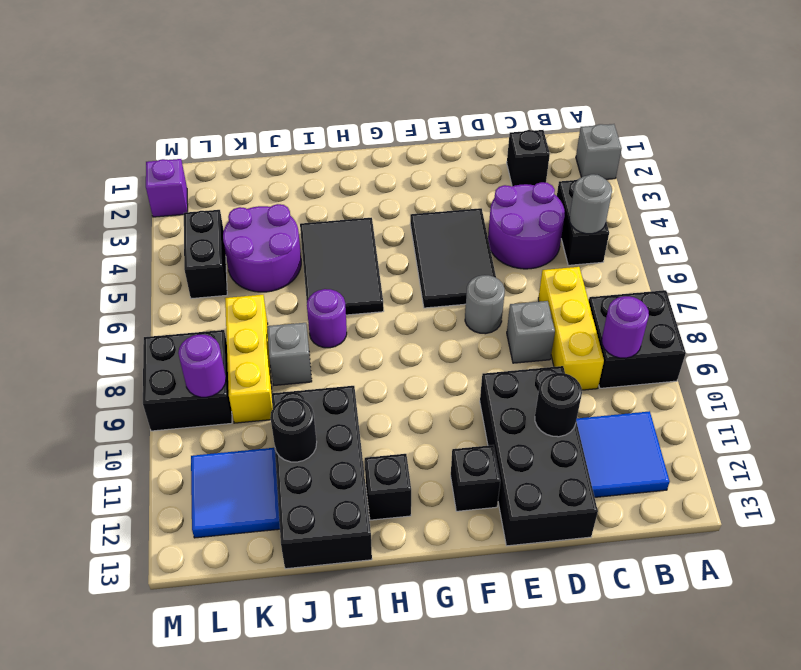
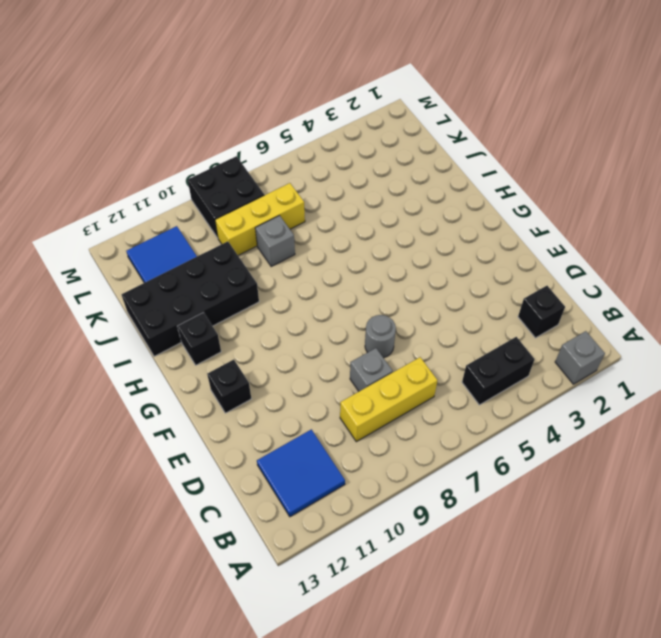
none -> black brick A8:B9 level 1
none -> purple round brick C4:D5 level 1
none -> black brick D10:E13 level 1

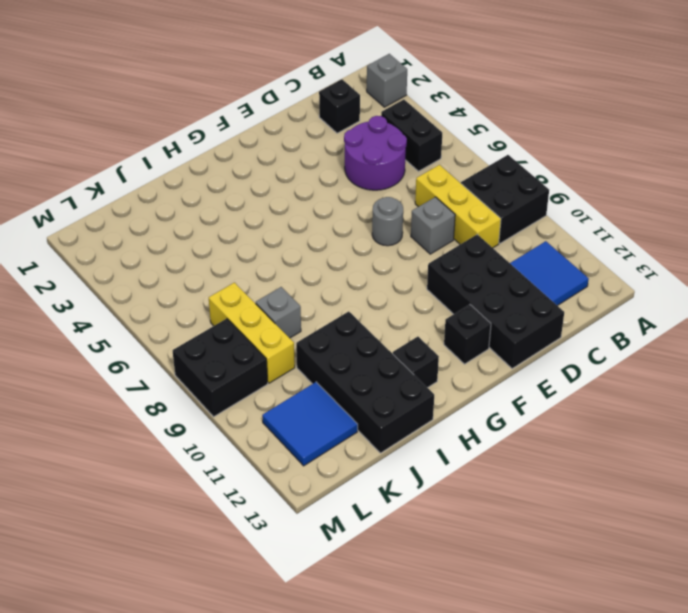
none -> black tile E4:F6 level 1
none -> black tile H4:I6 level 1
none -> purple round brick I7 level 1

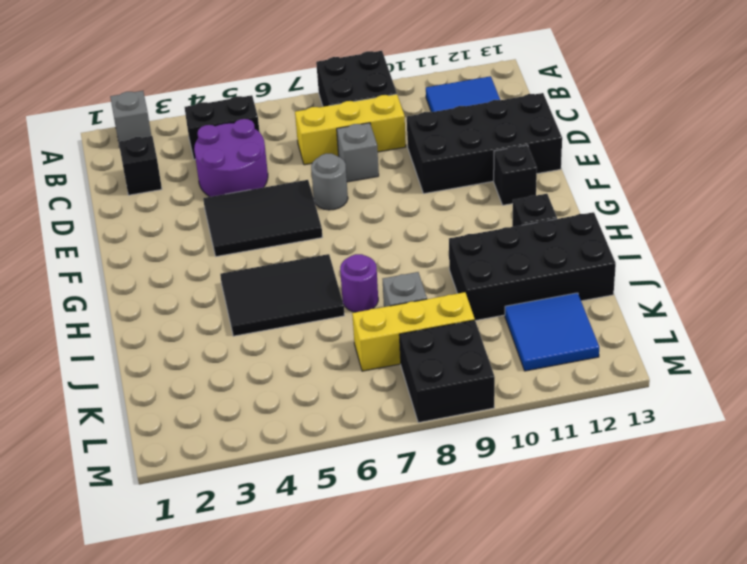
none -> purple round brick J4:K5 level 1
none -> black brick L4:L5 level 1
none -> purple brick M2 level 1

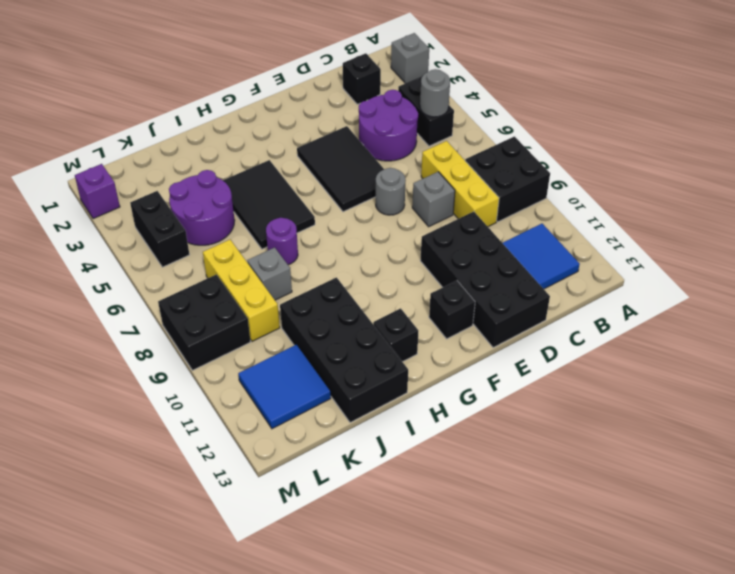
none -> purple round brick B9 level 2
none -> black round brick D11 level 2
none -> black round brick J11 level 2

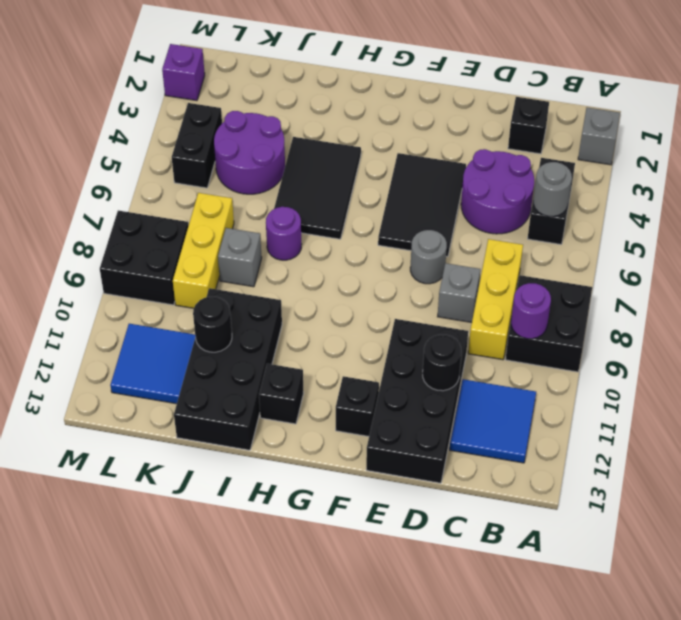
none -> purple round brick L9 level 2

